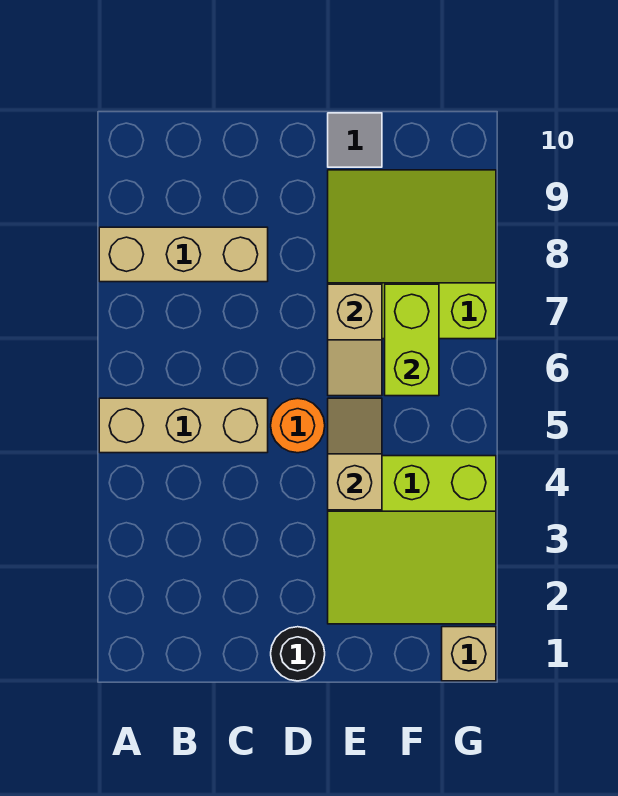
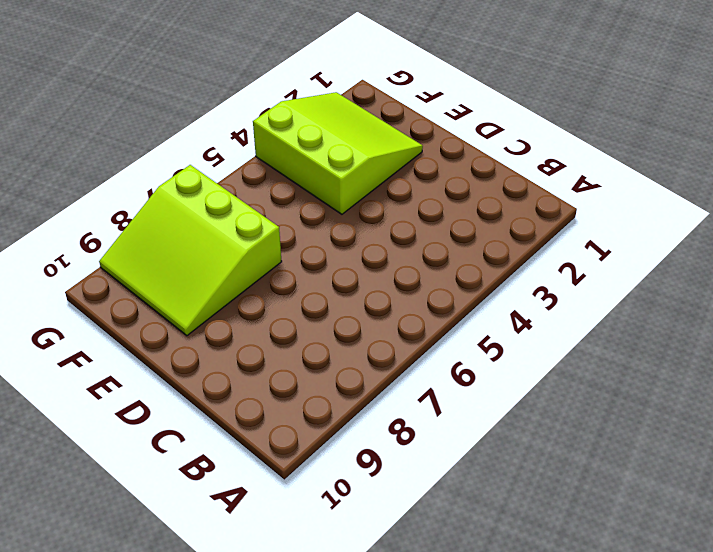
none -> tan brick A5:C5 level 1
none -> tan brick A8:C8 level 1

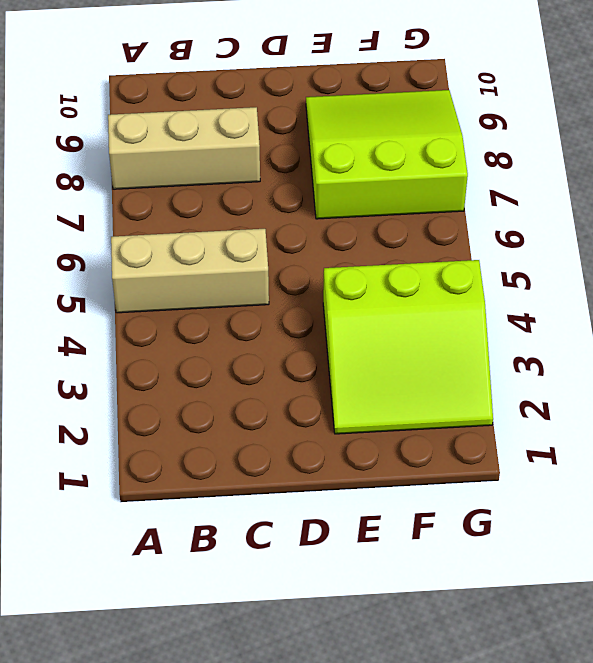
none -> black round brick D1 level 1
none -> orange round brick D5 level 1

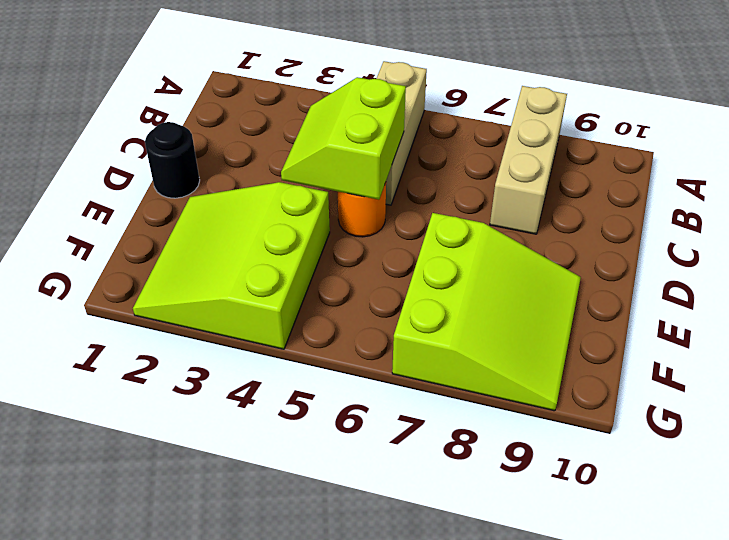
lime slope C4:D5 level 2 top 5 -> none
none -> grey tile E10 level 1
none -> tan brick G1 level 1

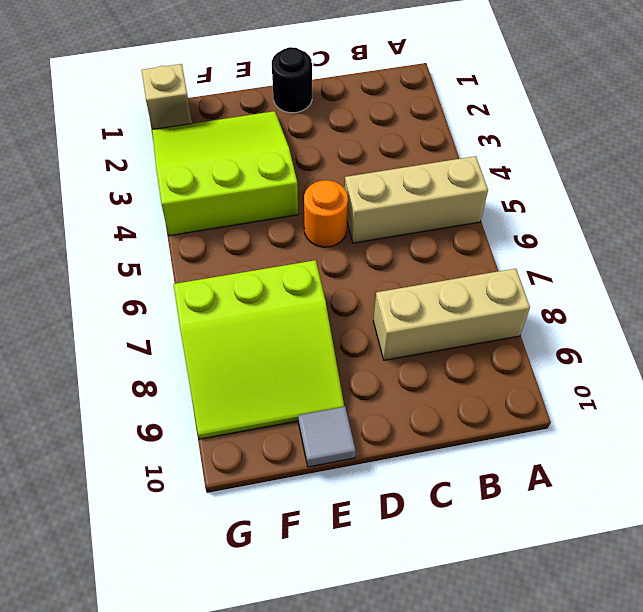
none -> tan slope E4:E5 level 2 top 4
none -> tan slope E6:E7 level 2 top 7

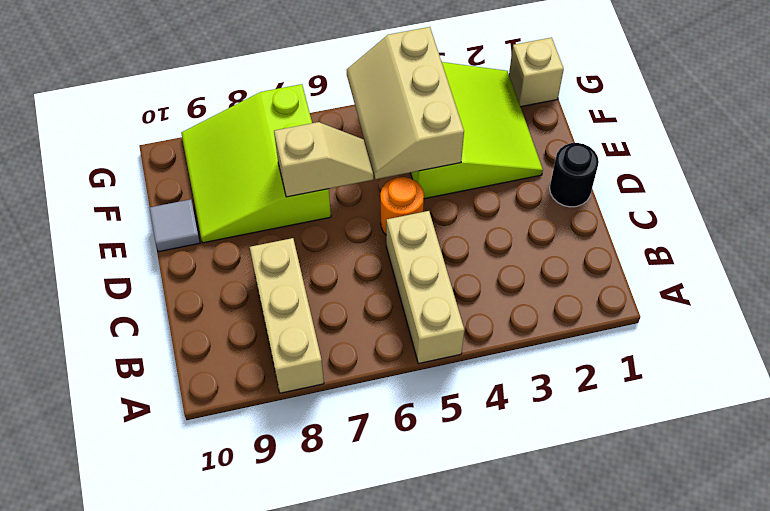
tan slope E4:G5 level 2 top 4 -> tan slope E4:E5 level 2 top 4
none -> lime brick F6:F7 level 2

